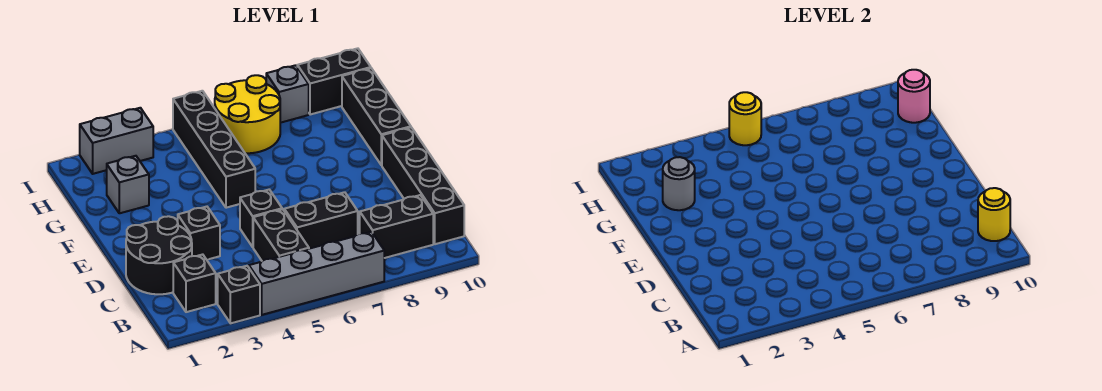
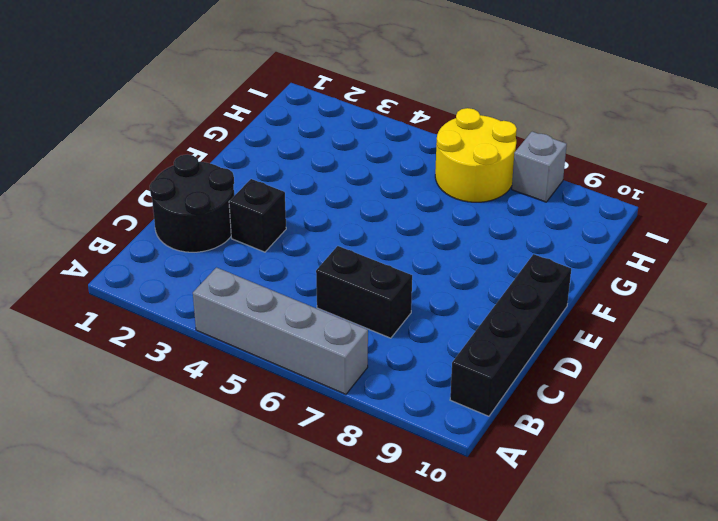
none -> black brick A3 level 1
none -> black brick B2 level 1
none -> black brick B5:C5 level 1

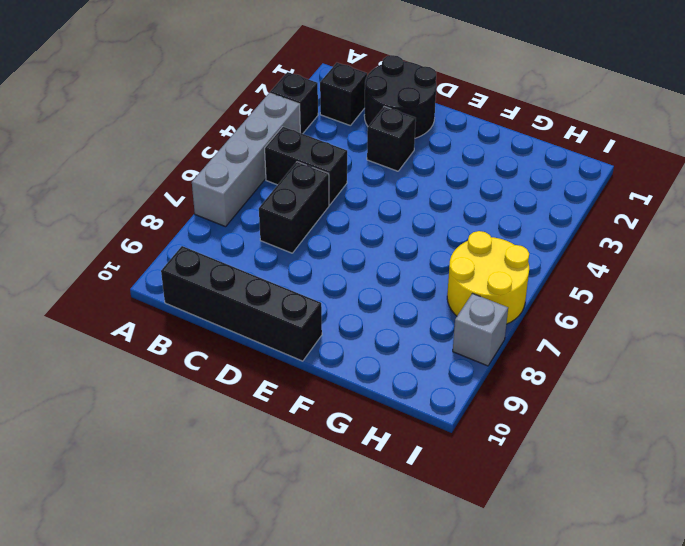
none -> black brick B8:B9 level 1
none -> black brick D5 level 1
none -> black brick F5:I5 level 1

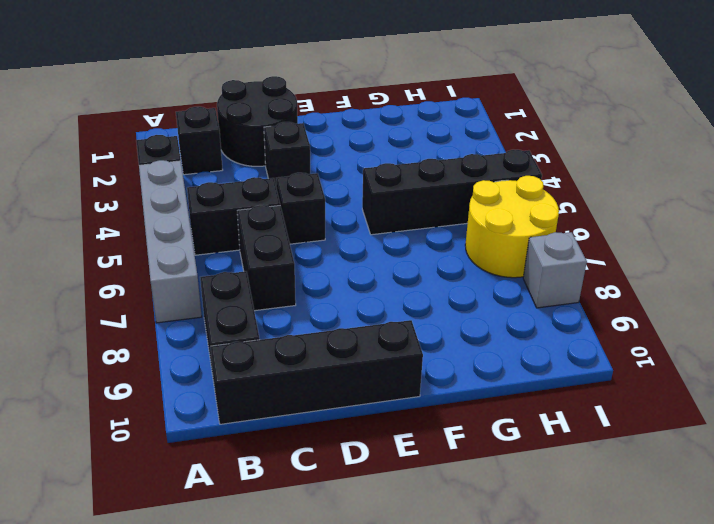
none -> black brick F10:H10 level 1
none -> grey brick G2 level 1
none -> grey brick I2:I3 level 1

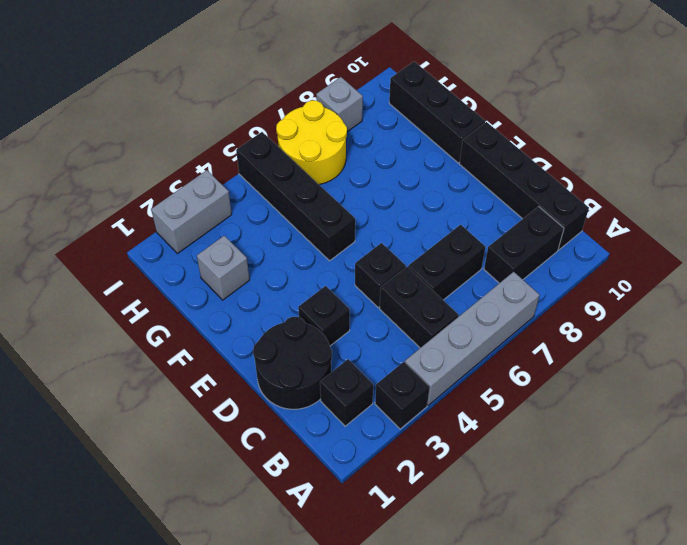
none -> black brick I9:I10 level 1
none -> yellow round brick B10 level 2
none -> grey round brick G2 level 2

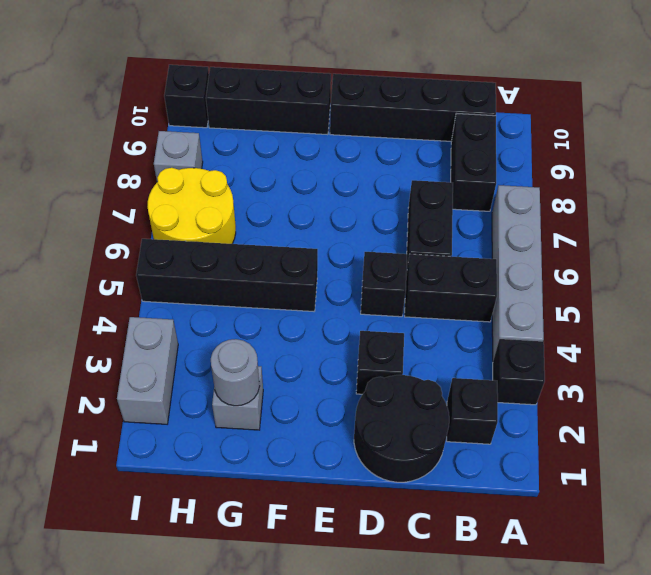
black brick I10 level 1 -> black brick I9:I10 level 1
none -> yellow round brick B10 level 2
none -> pink round brick H10 level 2
none -> yellow round brick I5 level 2

